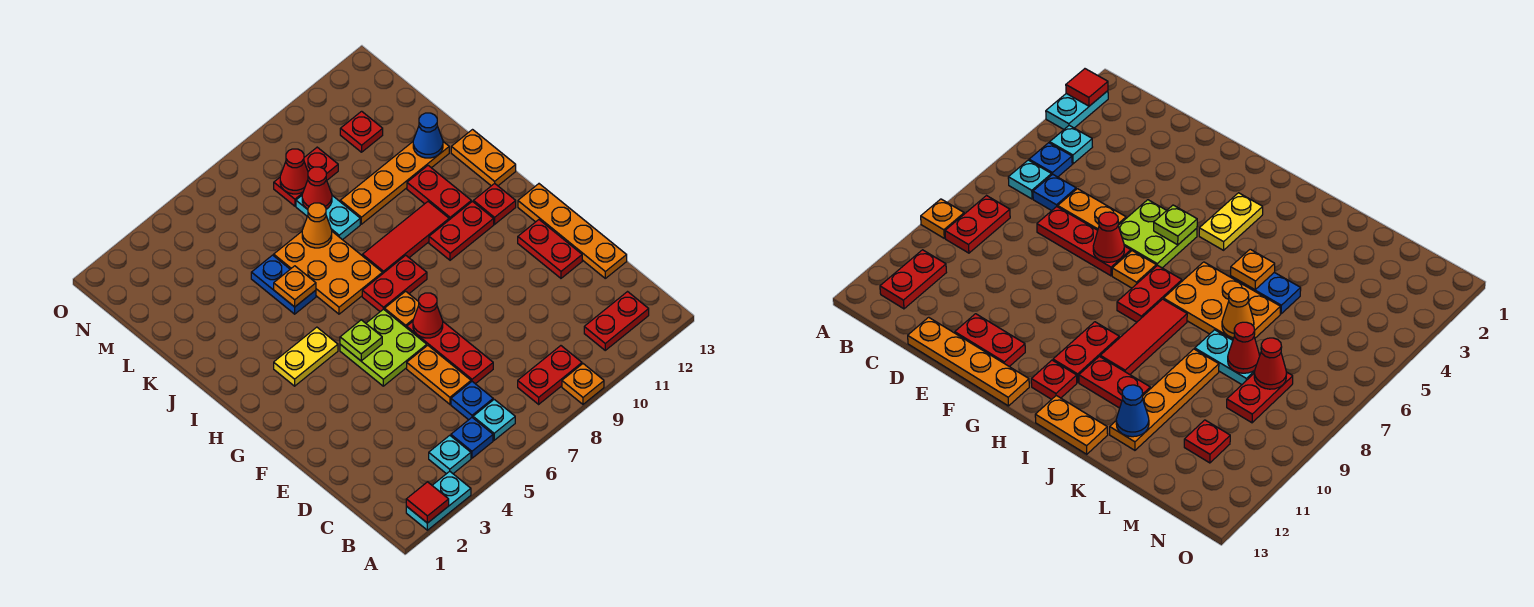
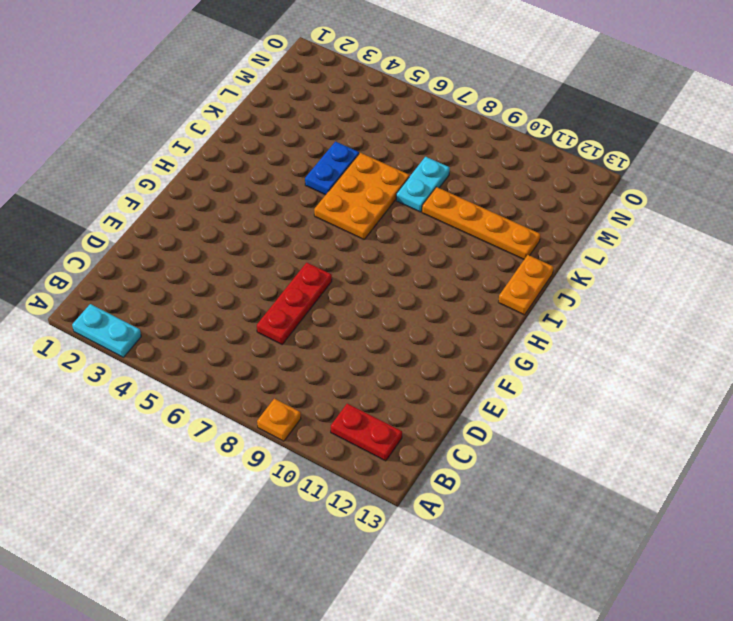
none -> cyan plate B4 level 1
none -> blue plate B5 level 1
none -> cyan plate B6 level 1
none -> red plate B8:B9 level 1

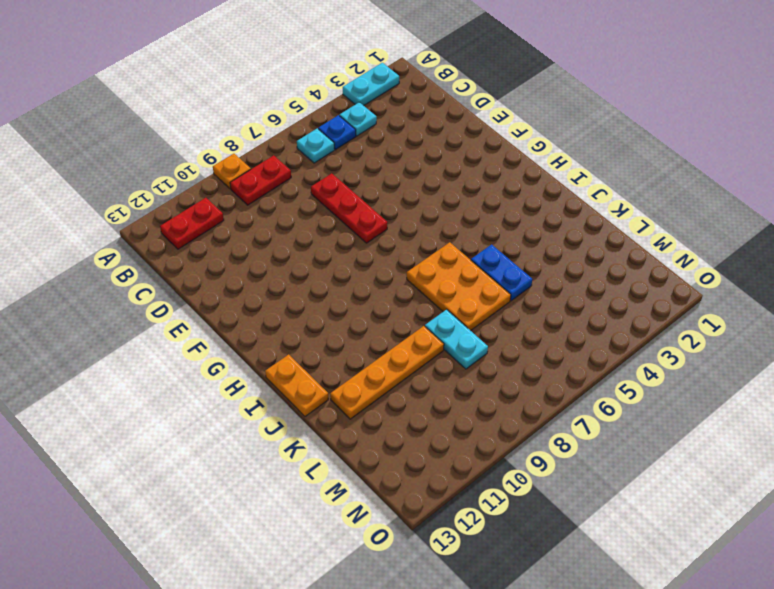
none -> blue plate C6 level 1
none -> orange plate D6:E6 level 1
none -> orange plate D13:G13 level 1
none -> red plate E12:F12 level 1

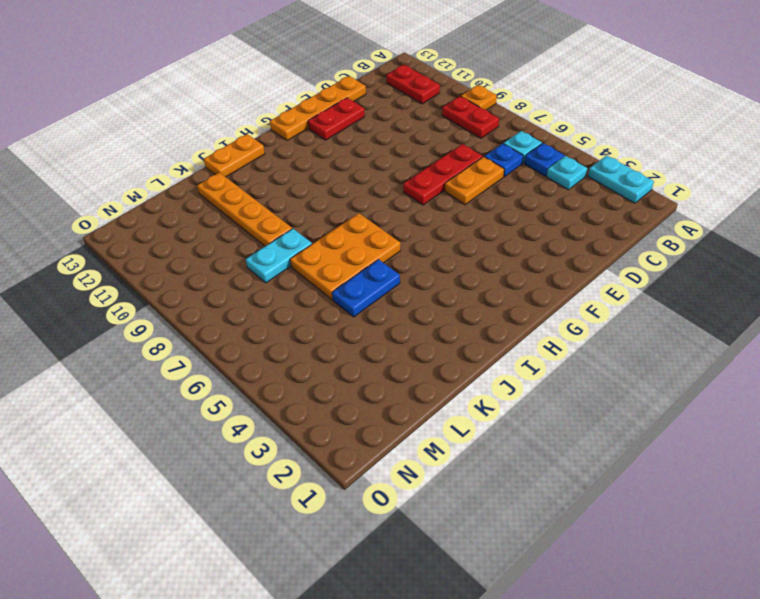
none -> lime plate F5:G6 level 1
none -> orange plate G7 level 1
none -> yellow plate H3:H4 level 1
none -> red plate H7:H8 level 1

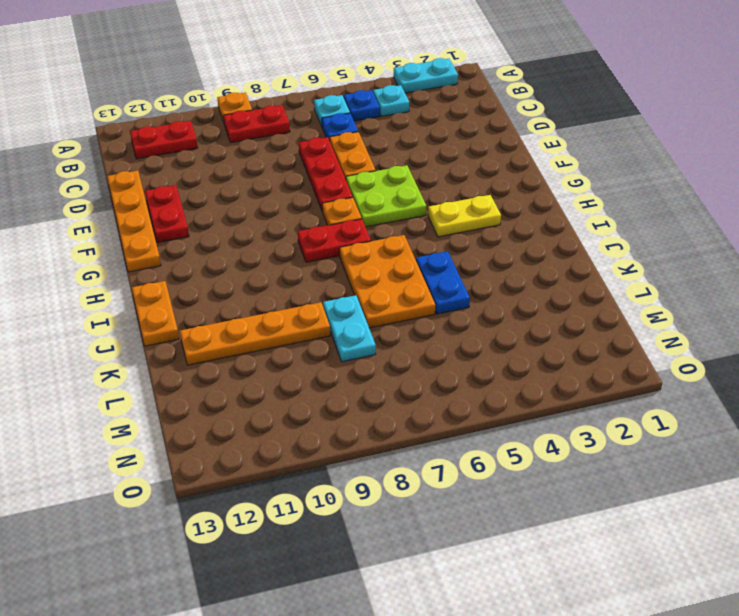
none -> red plate H10:H11 level 1
none -> red plate H12 level 1
none -> red tile I8:I10 level 1
none -> red plate I11:J11 level 1

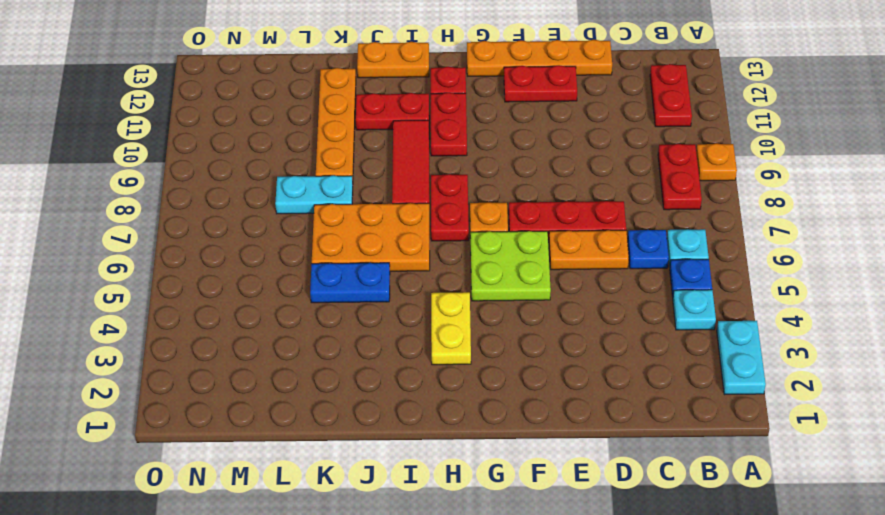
none -> red plate M8:M9 level 1
none -> red plate M11 level 1
none -> red tile A2 level 2
none -> red cone F7 level 2

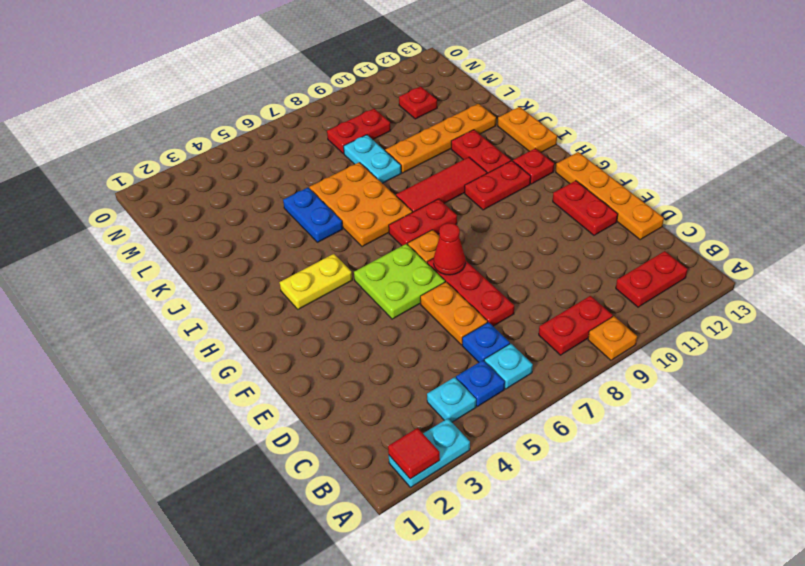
none -> lime plate G5 level 2
none -> orange plate J5 level 2
none -> orange cone K7 level 2
none -> blue cone K12 level 2

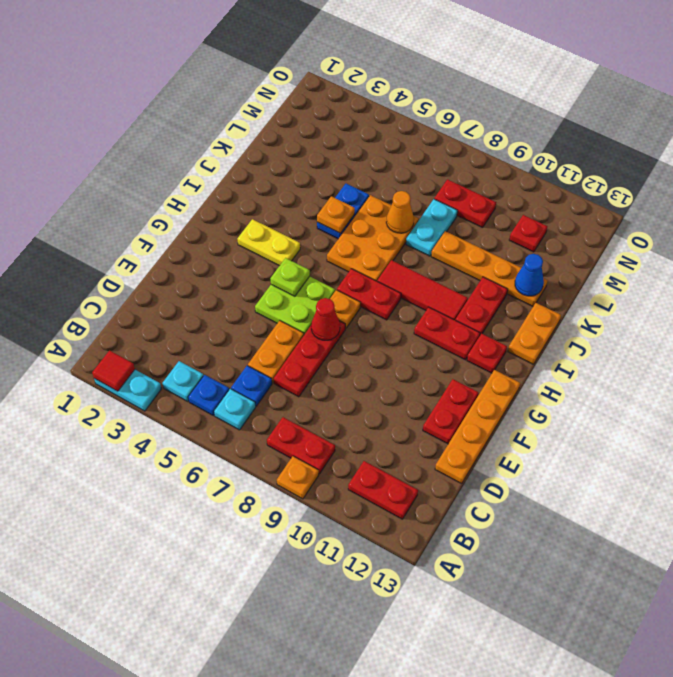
none -> red cone L8 level 2
none -> red cone M8 level 2

